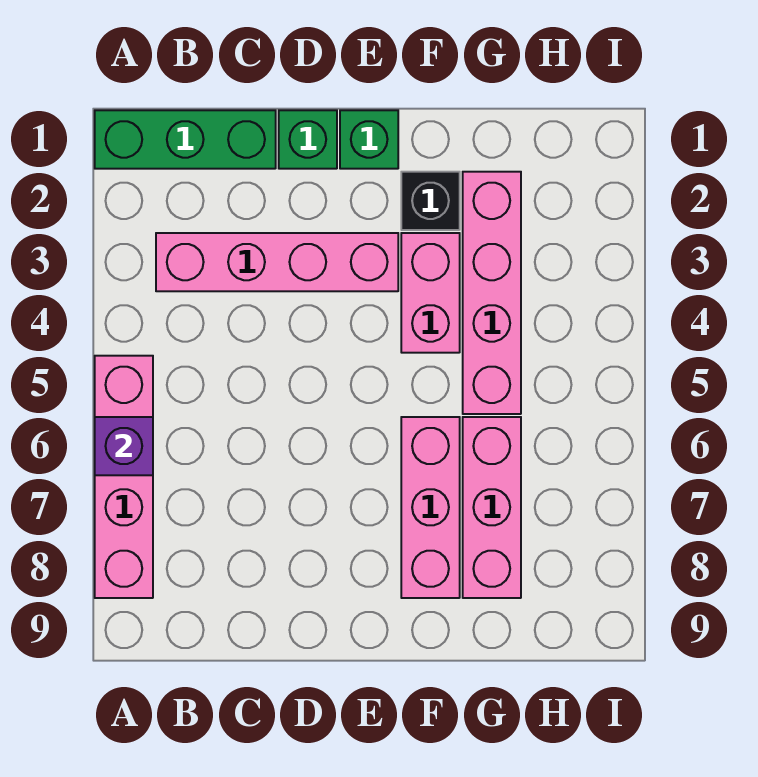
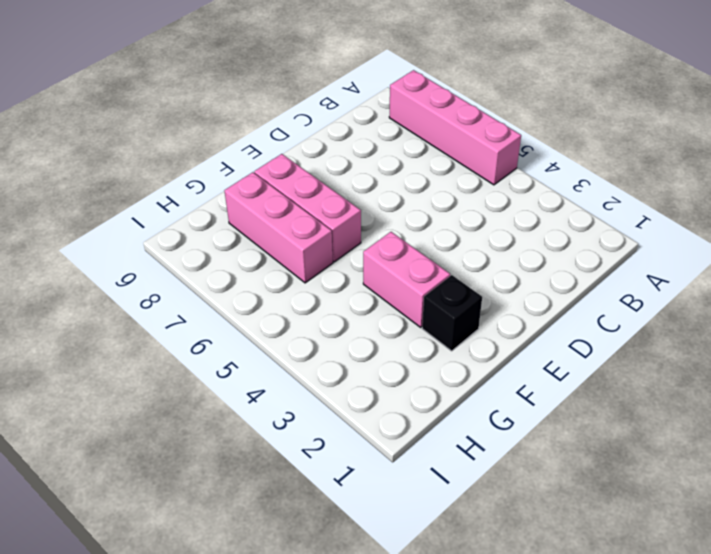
none -> green brick A1:C1 level 1
none -> pink brick B3:E3 level 1

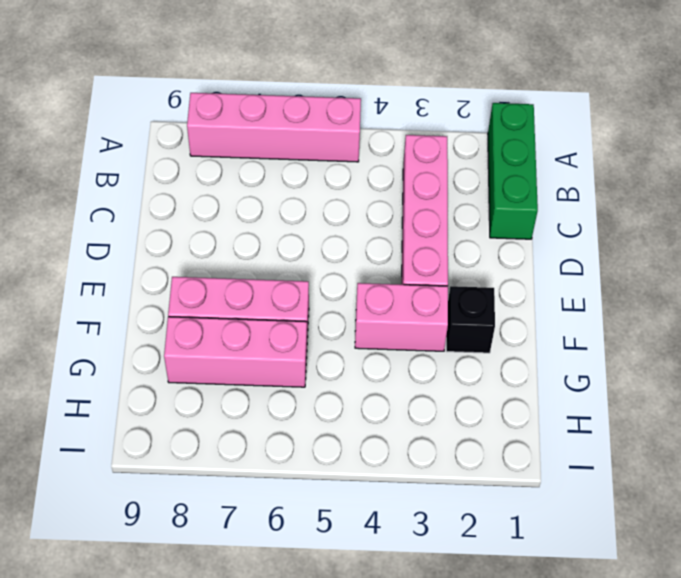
none -> green brick D1 level 1
none -> green brick E1 level 1

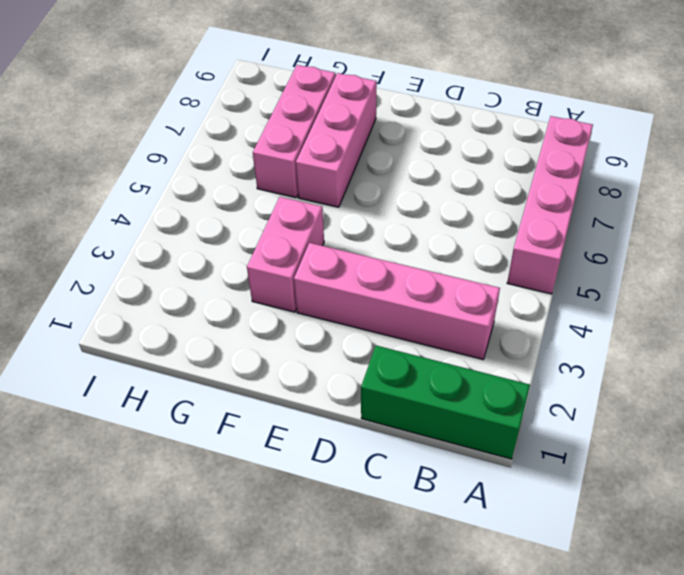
none -> green brick D1 level 1
none -> green brick E1 level 1

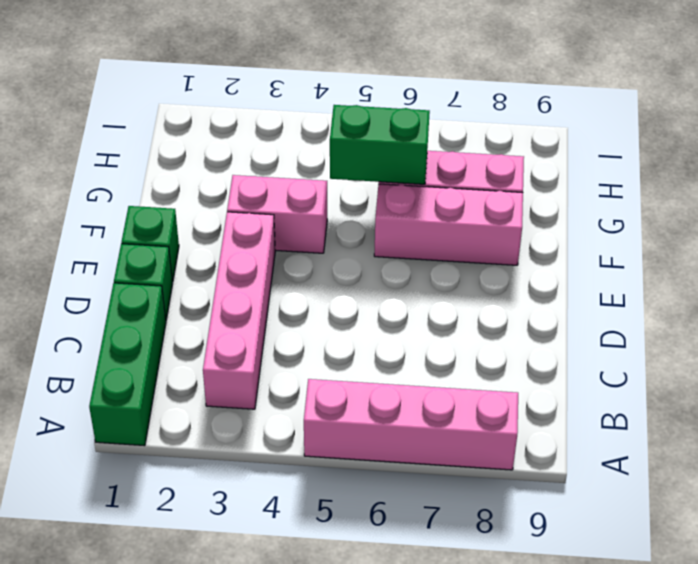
green brick G5:G6 level 2 -> none
none -> black brick F2 level 1
none -> pink brick G2:G5 level 1

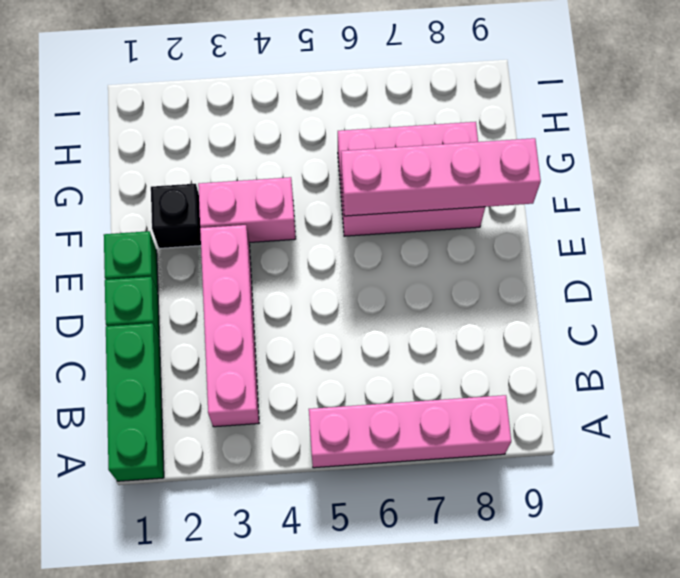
pink brick F6:F9 level 2 -> pink brick G2:G5 level 1
none -> purple brick A6 level 2

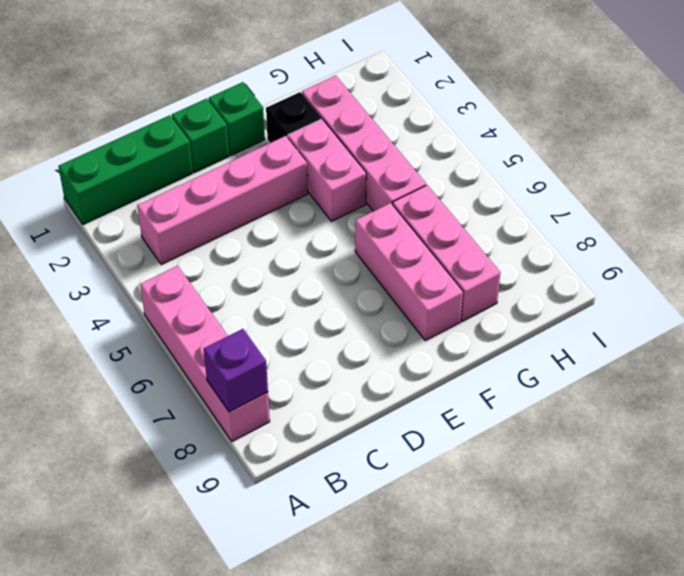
purple brick A8 level 2 -> purple brick A6 level 2

